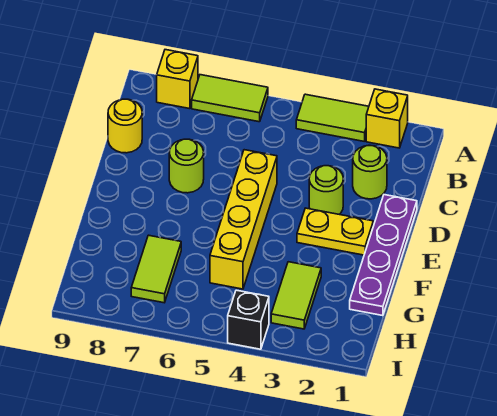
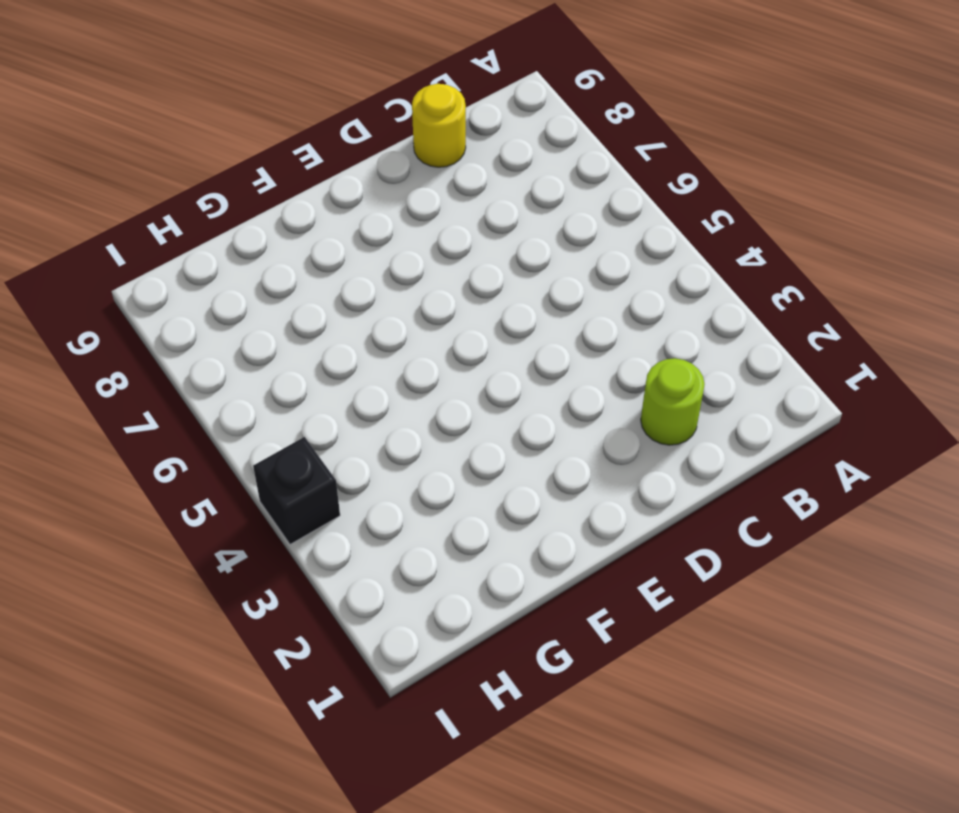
none -> yellow brick A2 level 1
none -> lime tile A3:A4 level 1
none -> lime tile A6:A7 level 1

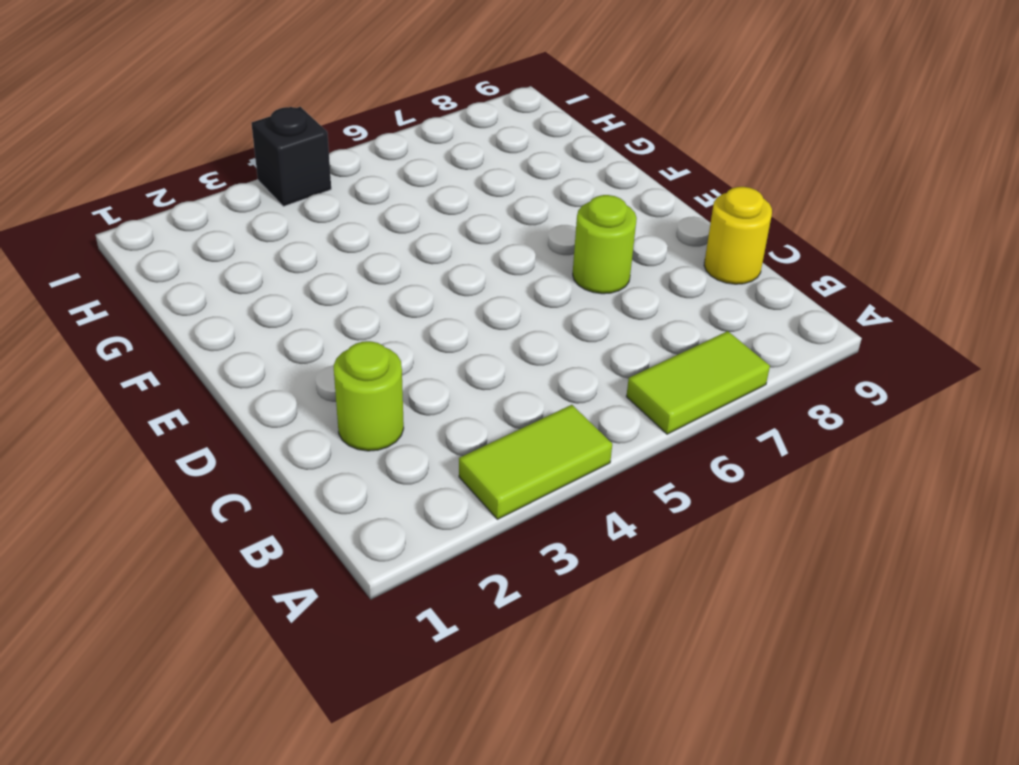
none -> yellow brick A2 level 1
none -> yellow brick A8 level 1
none -> purple plate D1:G1 level 1

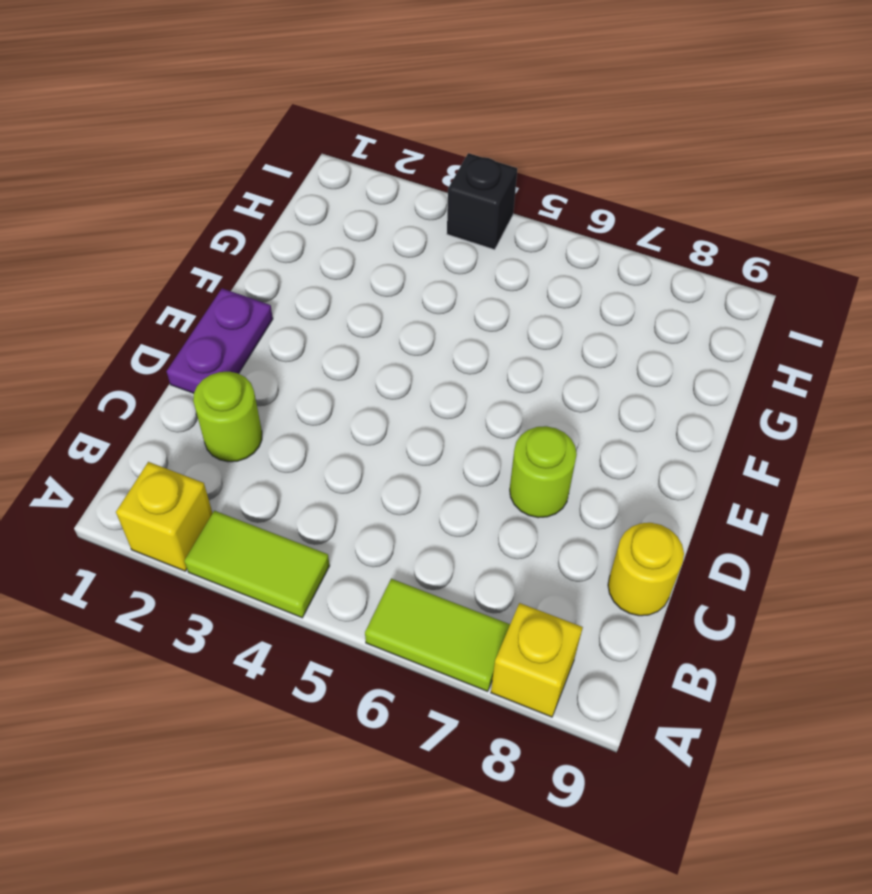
purple plate D1:E1 level 1 -> purple plate D1:G1 level 1
none -> lime round brick D3 level 1
none -> yellow brick D5:G5 level 1
none -> yellow plate E2:E3 level 1

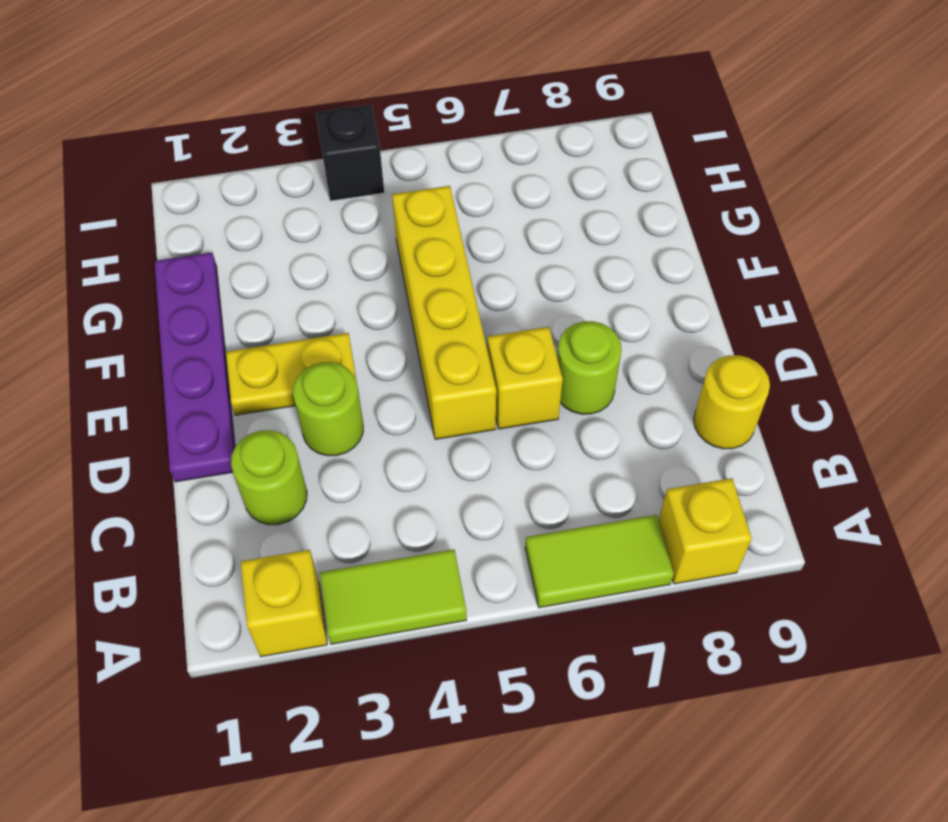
yellow brick D6 level 1 -> none
none -> lime tile G3:H3 level 1
none -> lime tile G7:H7 level 1

